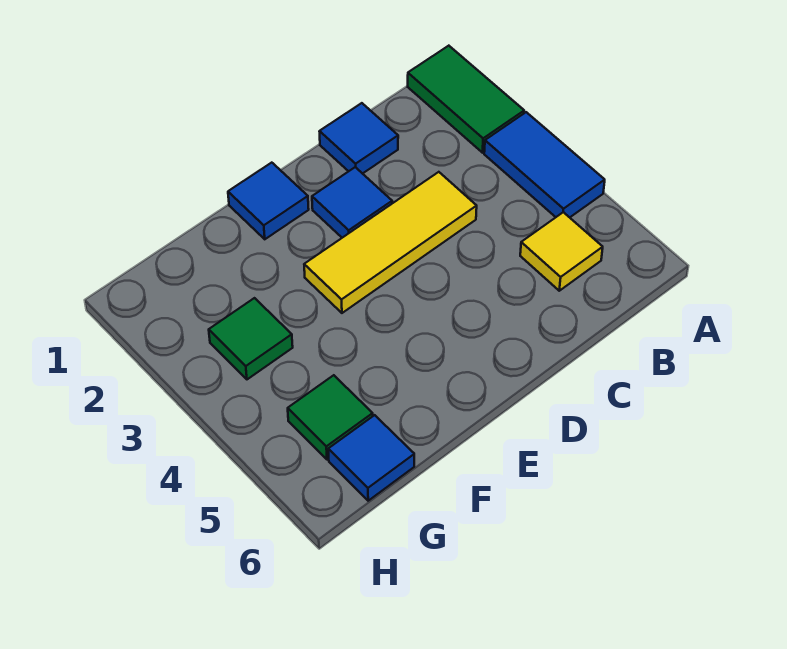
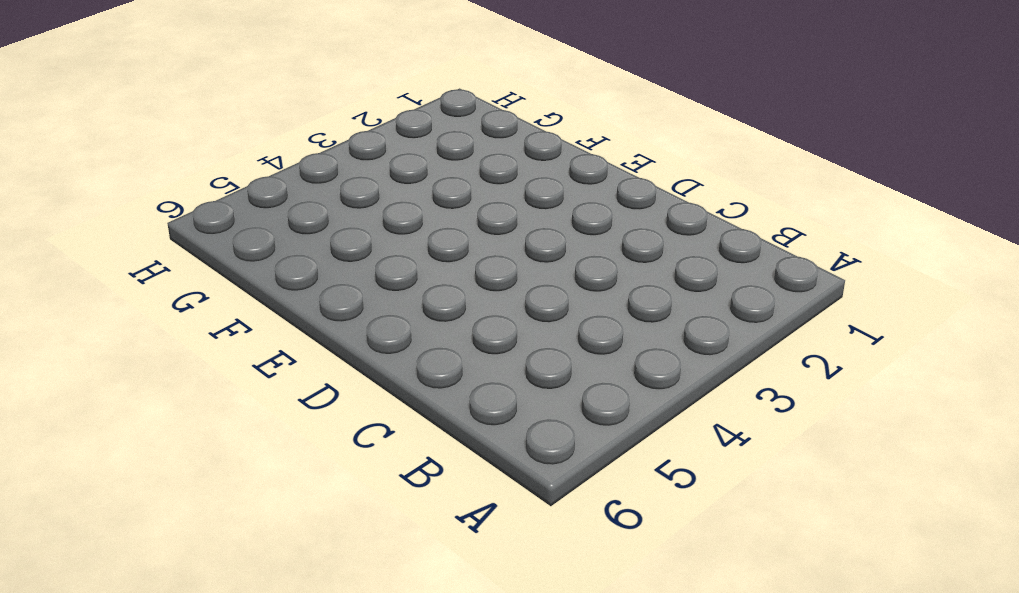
none -> green tile A1:A2 level 1
none -> blue tile A3:A4 level 1

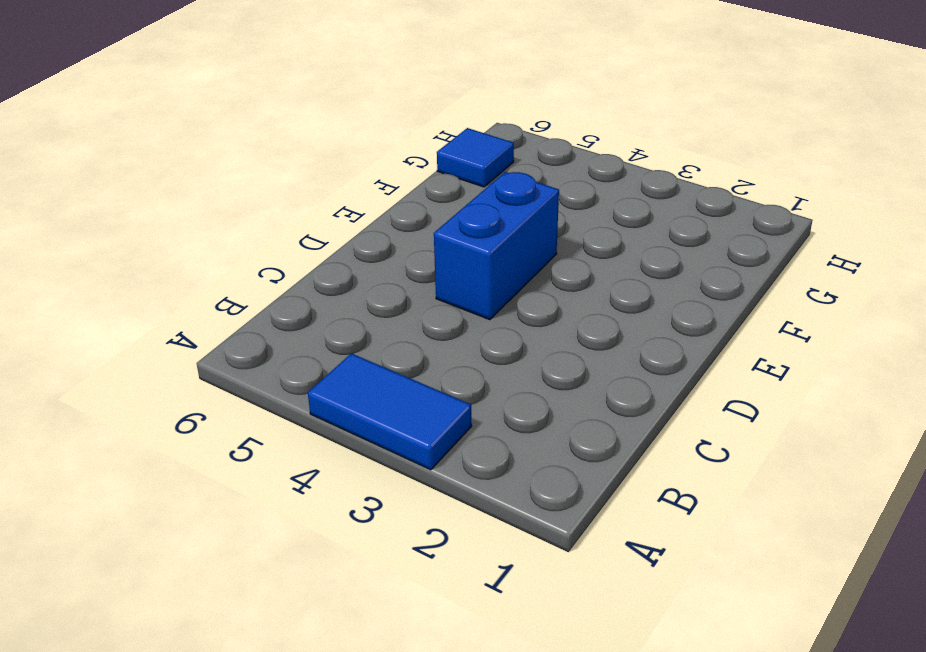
blue brick D4:E4 level 1 -> none
none -> green tile A1:A2 level 1
none -> yellow tile B5 level 1

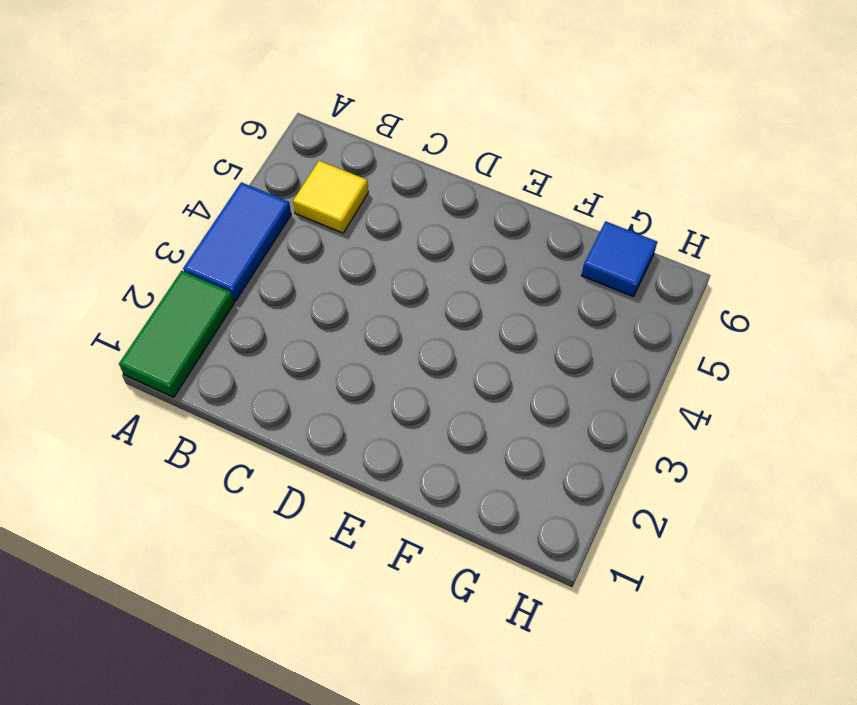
none -> blue tile C1 level 1
none -> yellow tile C3:E3 level 1

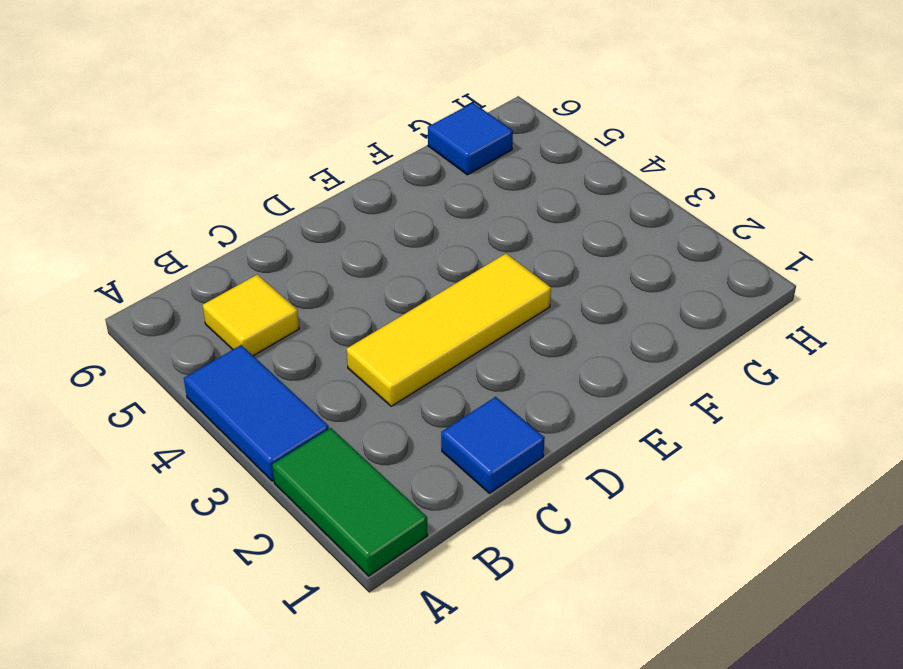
none -> blue tile D2 level 1
none -> blue tile E1 level 1

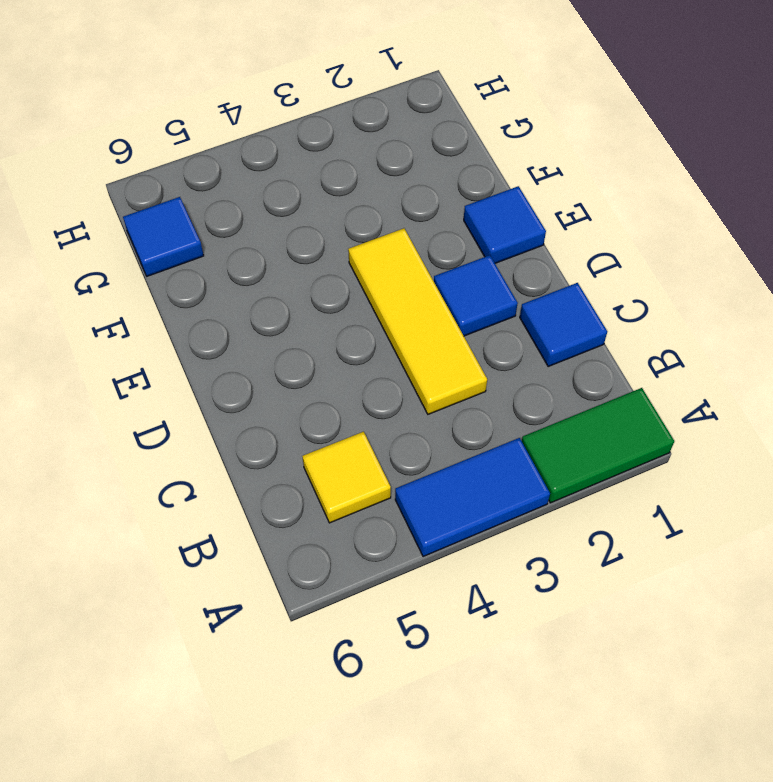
none -> green tile G3 level 1
none -> green tile G5 level 1

